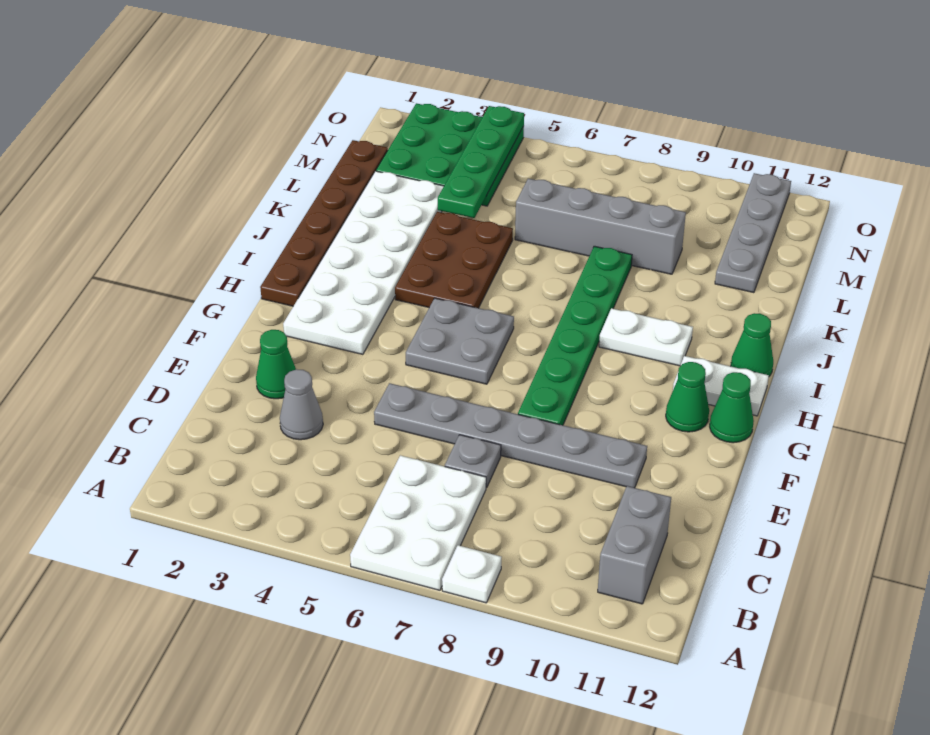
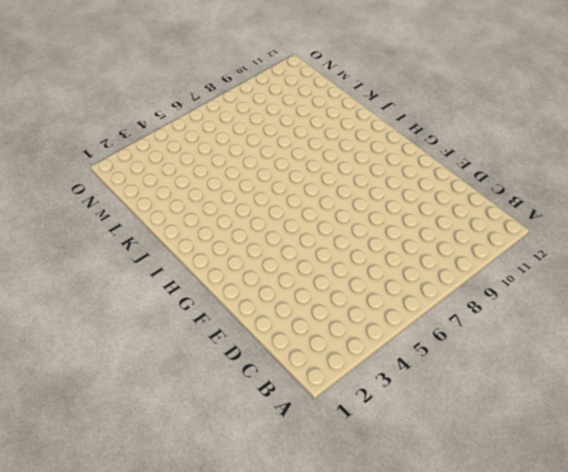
none -> white plate A6:C7 level 1
none -> white plate A8 level 1
none -> grey brick B11:C11 level 1

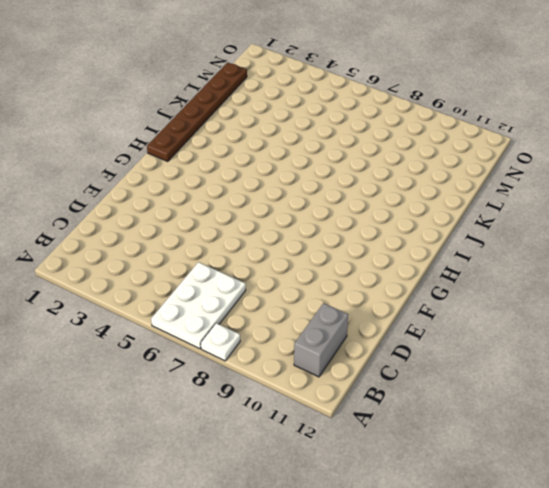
none -> grey cone D3 level 1
none -> grey plate D7 level 1
none -> green cone E2 level 1

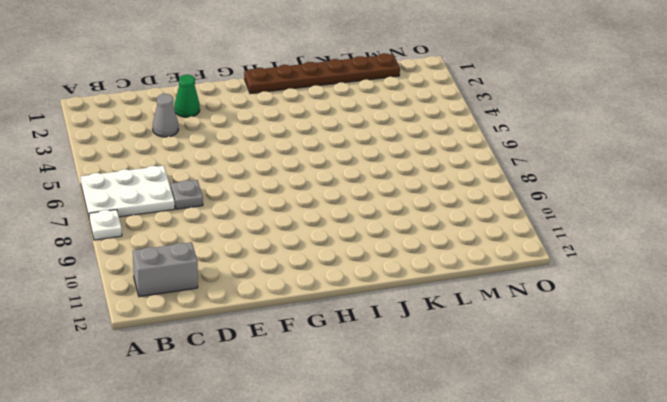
none -> grey plate E5:E10 level 1
none -> green plate F8:K8 level 1
none -> white plate G2:L3 level 1

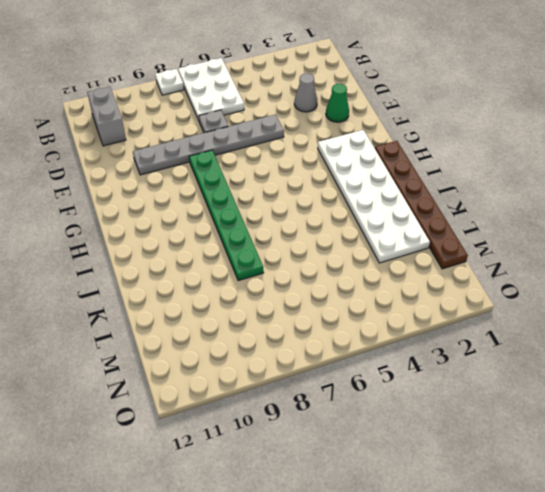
none -> grey plate G5:H6 level 1
none -> green cone G11 level 1
none -> green cone G12 level 1

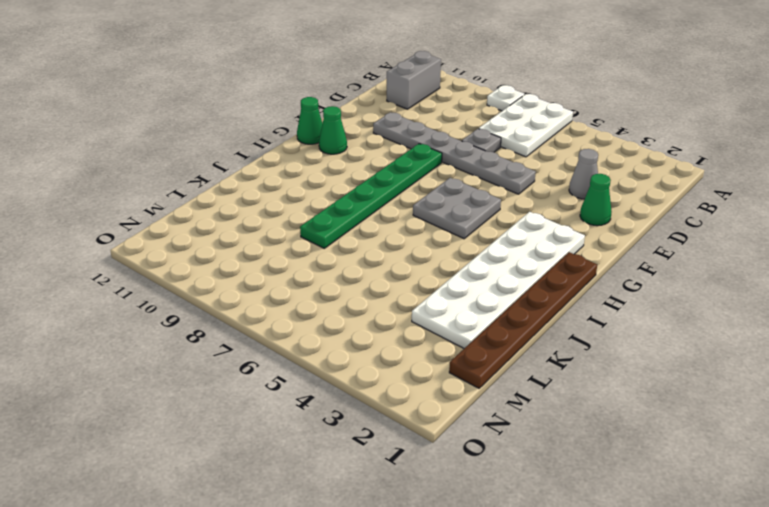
none -> white plate H11:H12 level 1
none -> brown plate I4:K5 level 1
none -> white plate I9:I10 level 1

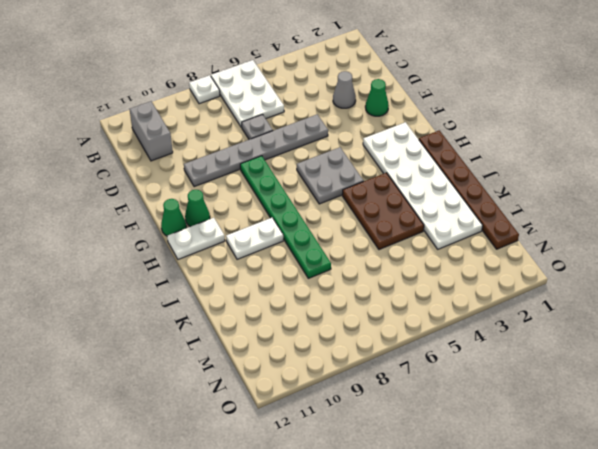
none -> green cone I12 level 1
none -> grey brick L6:L9 level 1
none -> grey plate L11:O11 level 1

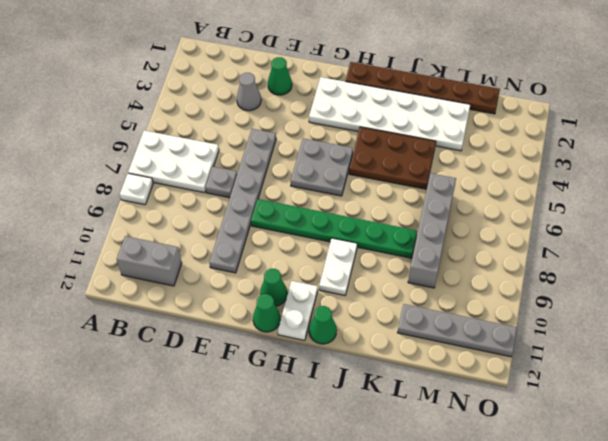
none -> green plate M2:O4 level 1
none -> green plate L4:O4 level 2

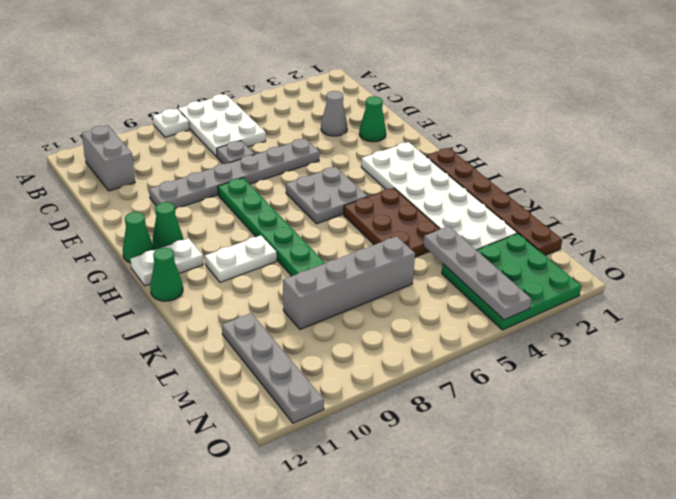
grey plate L4:O4 level 2 -> green plate L4:O4 level 2

